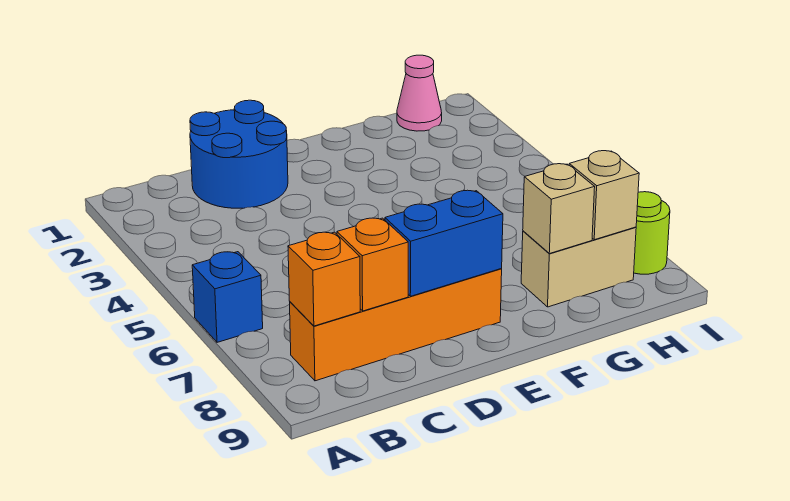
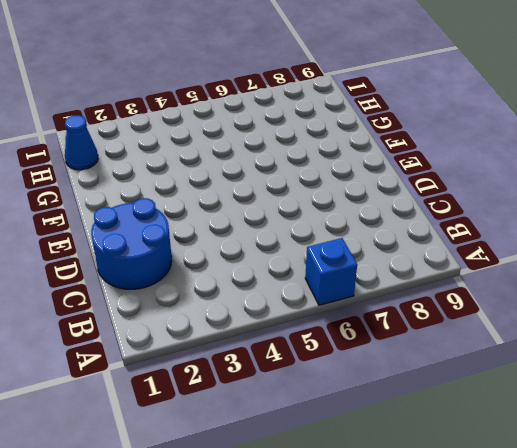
blue cone H1 level 1 -> pink cone H1 level 1
none -> orange brick B8:E8 level 1
none -> tan brick G8:H8 level 1

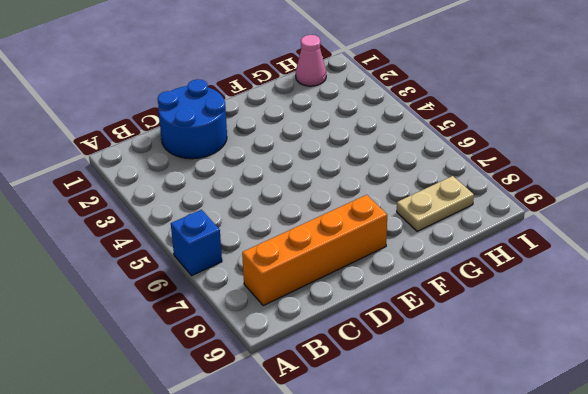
tan plate G8:H8 level 1 -> tan brick G8:H8 level 1
none -> lime round brick I8 level 1
none -> orange brick B8 level 2

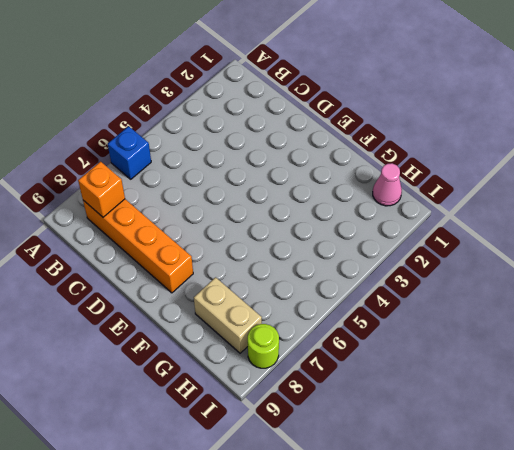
none -> blue round brick C1:D2 level 1
none -> orange brick C8 level 2

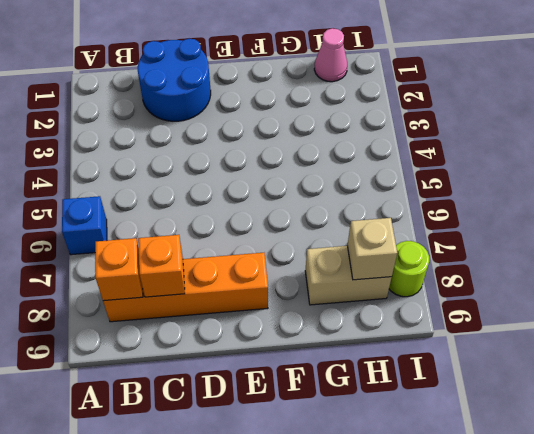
none -> blue brick D8:E8 level 2
none -> tan brick G8 level 2

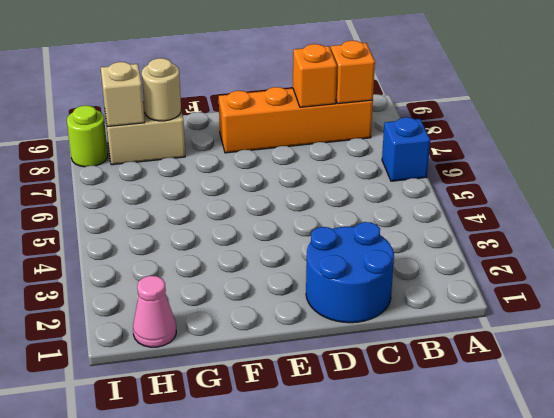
tan round brick G8 level 2 -> tan brick G8 level 2
none -> blue brick D8:E8 level 2

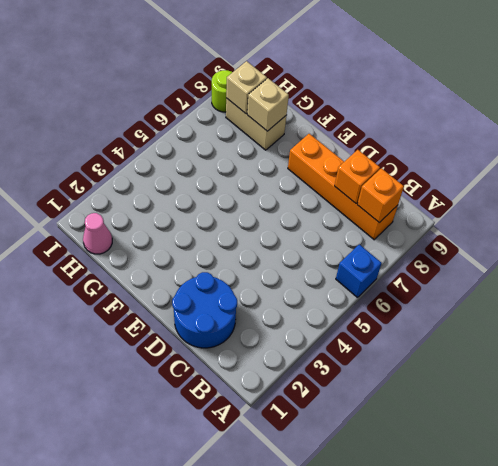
none -> blue brick D8:E8 level 2

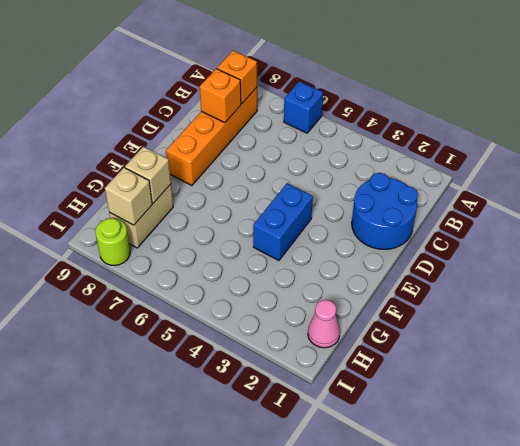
blue brick E4:F4 level 1 -> blue brick D8:E8 level 2

